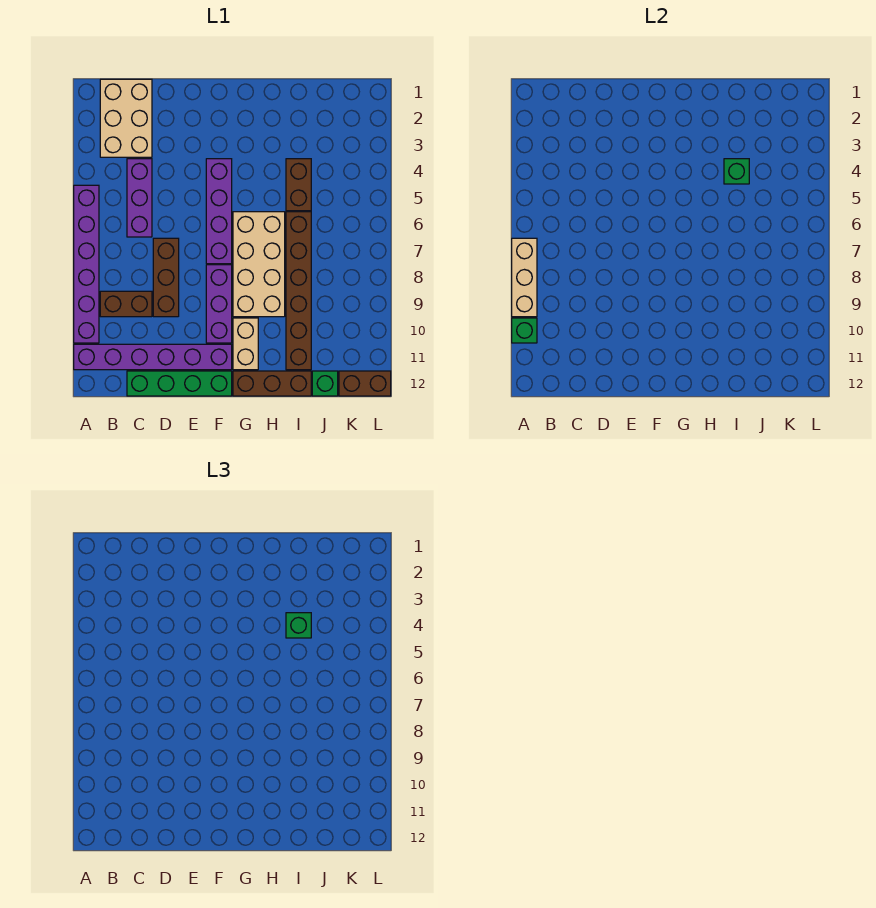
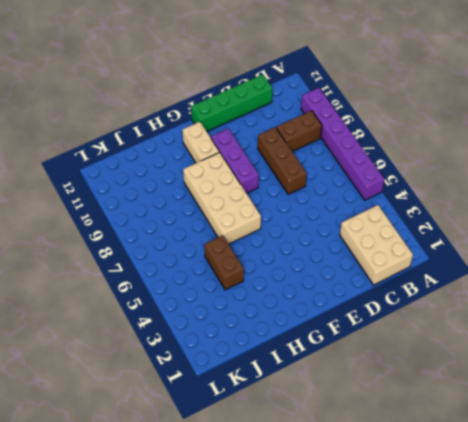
none -> purple brick A11:F11 level 1
none -> purple brick C4:C6 level 1
none -> purple brick F4:F7 level 1

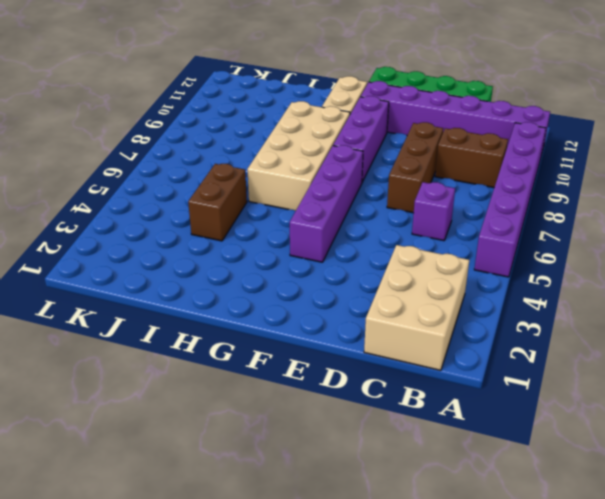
purple brick C6 level 1 -> purple brick C4:C6 level 1
none -> brown brick G12:I12 level 1
none -> brown brick I6:I11 level 1
none -> green brick J12 level 1

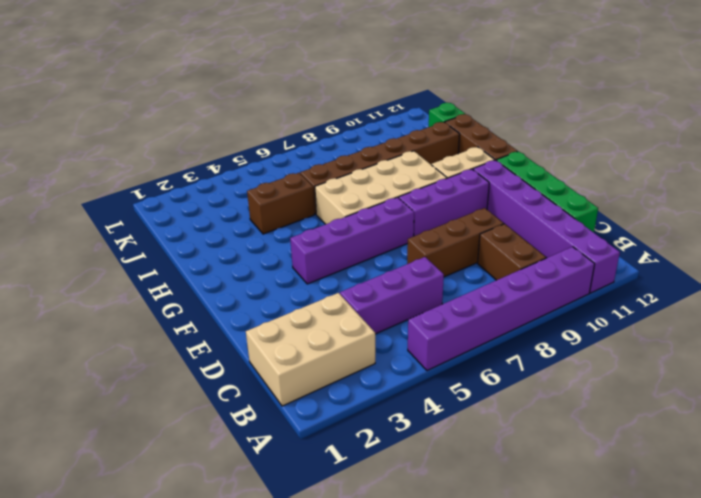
none -> brown brick K12:L12 level 1
none -> tan brick A7:A9 level 2
none -> green brick A10 level 2

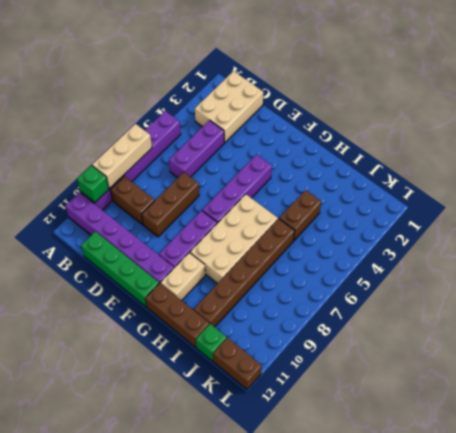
none -> green brick I4 level 2
none -> green brick I4 level 3

